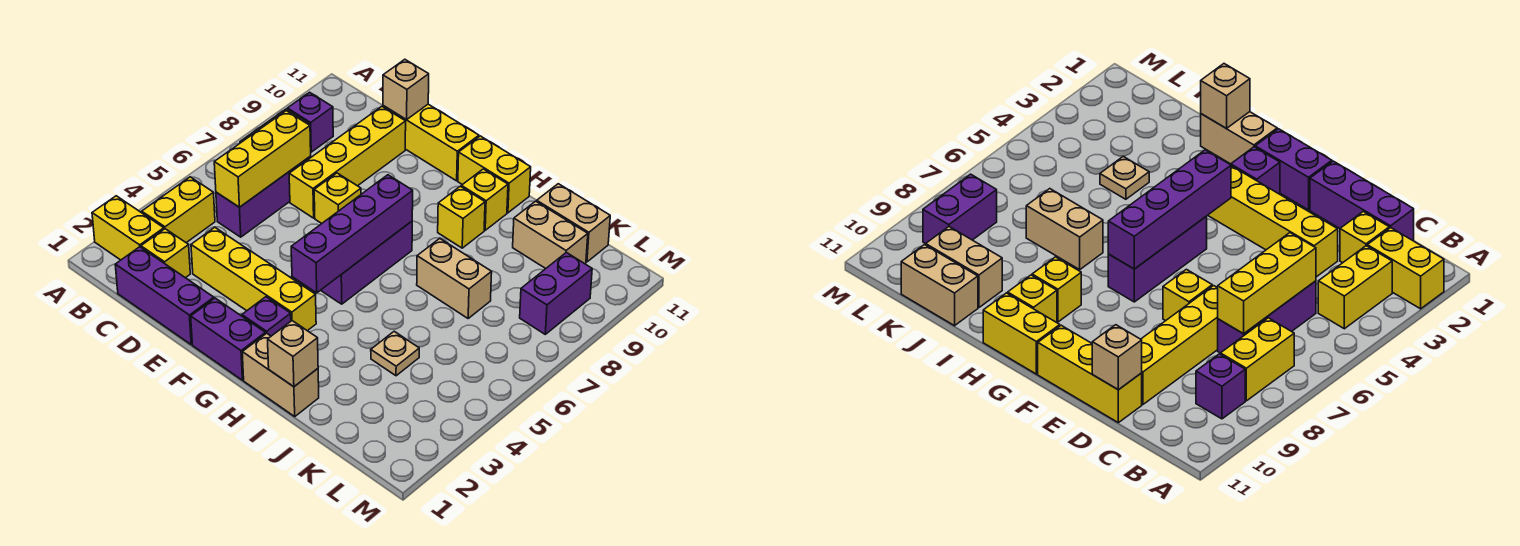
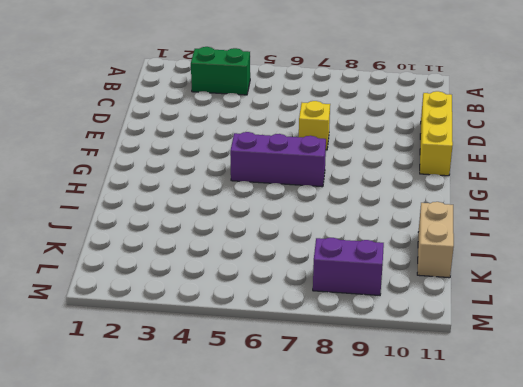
green brick B3:B4 level 1 -> yellow brick B3:B4 level 1
none -> yellow brick A2:B2 level 1
none -> yellow brick B7:B8 level 1
none -> purple brick B9 level 1

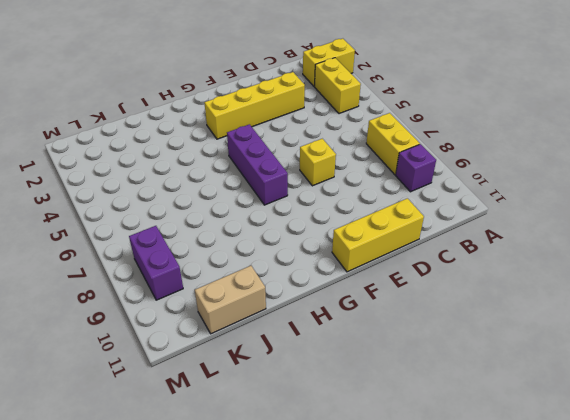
none -> purple brick C1:E1 level 1
none -> yellow brick C2 level 1
none -> purple brick C5:C7 level 1

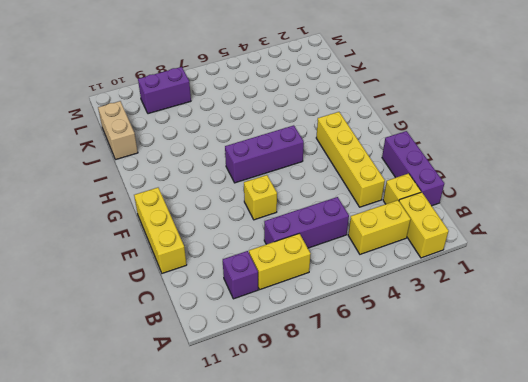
none -> yellow brick D7:D10 level 1
none -> purple brick F1:G1 level 1
none -> purple brick G2 level 1

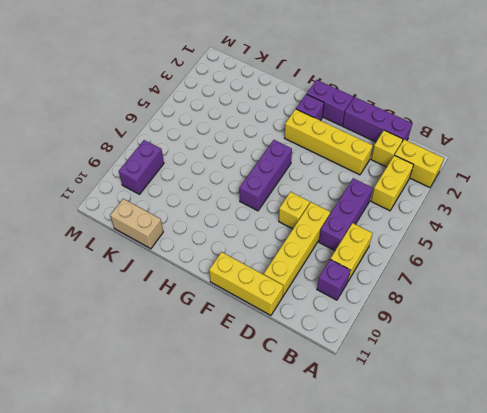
none -> yellow brick G11:H11 level 1
none -> tan brick H1:I1 level 1
none -> yellow brick H9 level 1

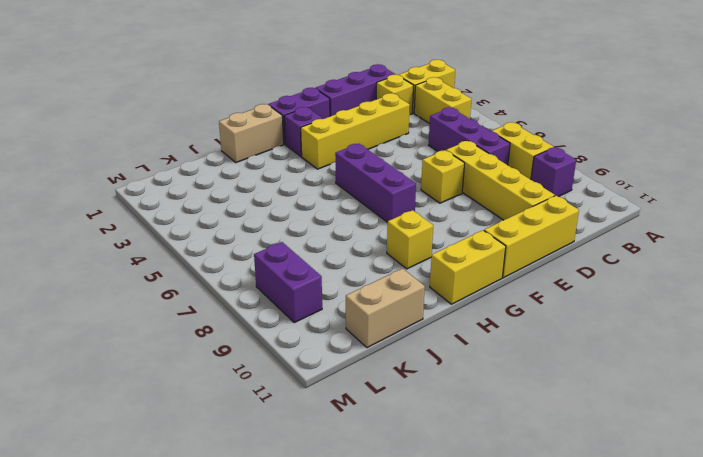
none -> yellow brick H10 level 1
none -> tan brick I7:J7 level 1
none -> tan plate J4 level 1

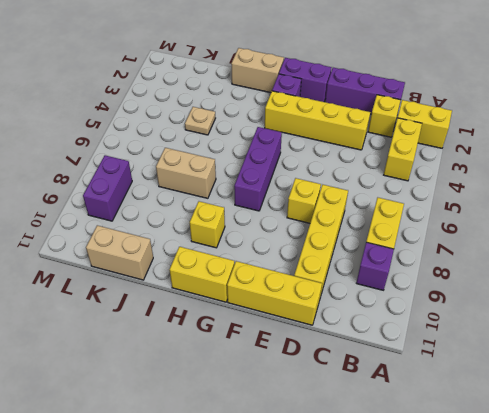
none -> purple brick C5:C7 level 1
none -> yellow brick H10 level 1
none -> tan brick J10:K10 level 1

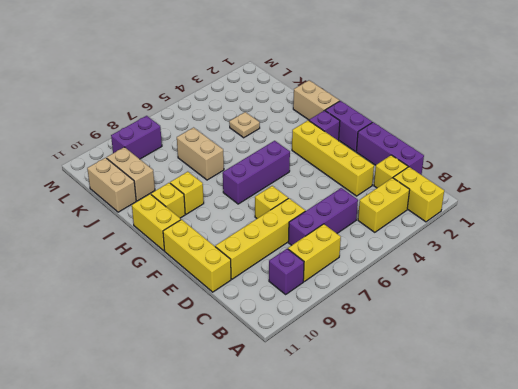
none -> yellow brick C5:C7 level 2
none -> tan brick D11 level 2
none -> purple brick G4:G7 level 2

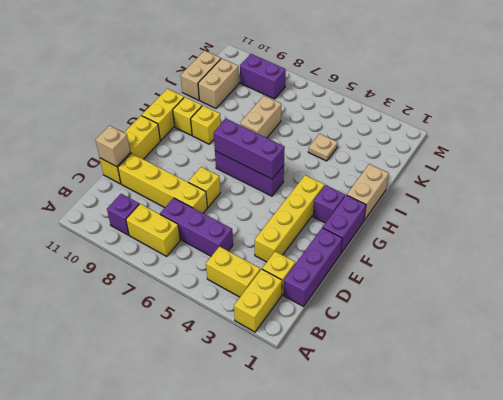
purple brick G5:G7 level 2 -> purple brick G4:G7 level 2
none -> yellow brick C5:C7 level 2
none -> tan brick I1 level 2

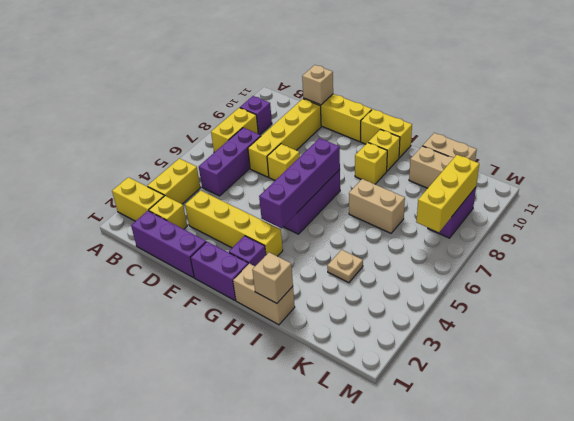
yellow brick L7:L9 level 2 -> yellow brick C5:C7 level 2

